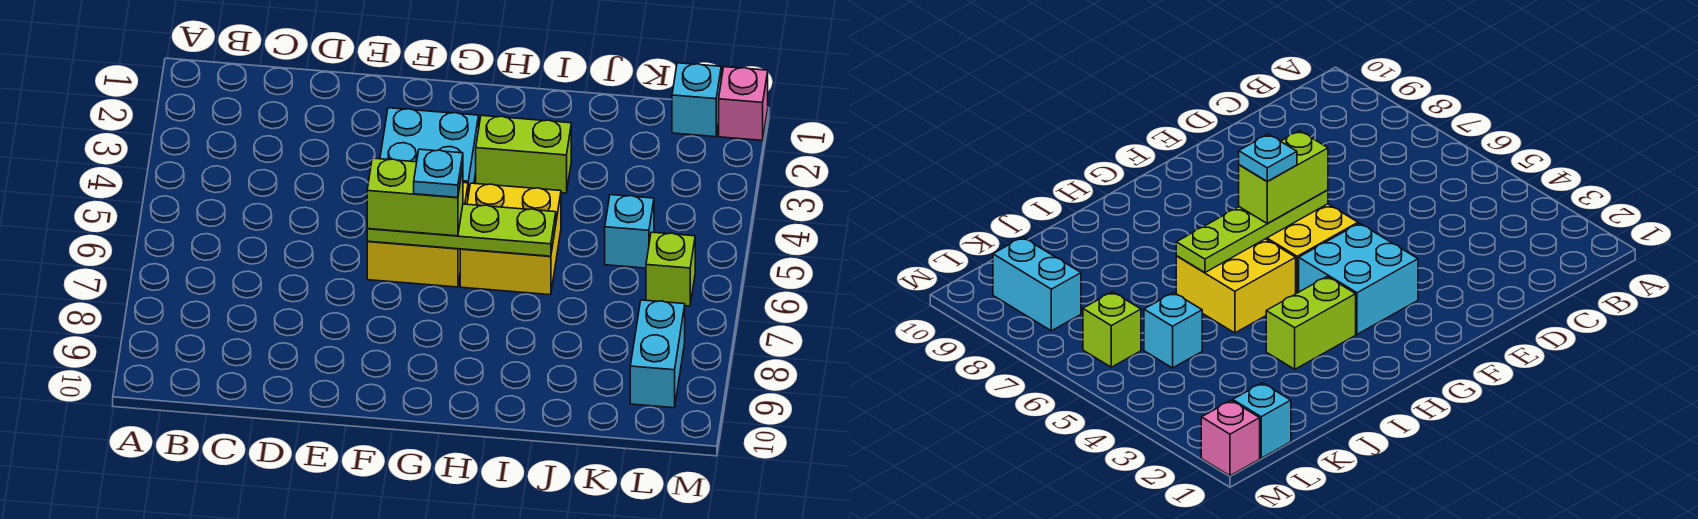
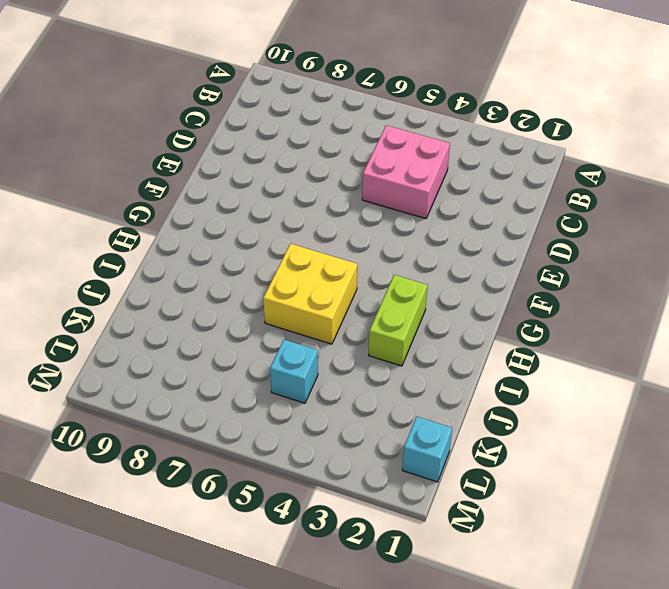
pink brick C4:D5 level 1 -> none
none -> cyan brick F3:G4 level 1
none -> yellow brick F5:G6 level 1
none -> lime brick L6 level 1

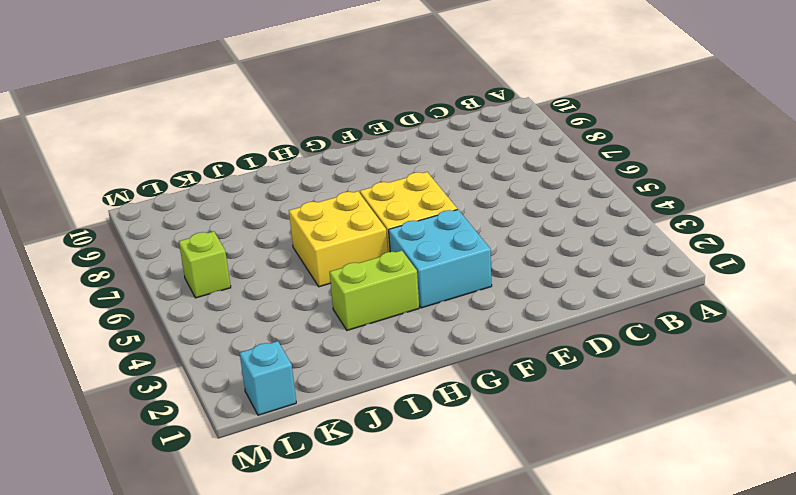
none -> cyan brick K5 level 1
none -> cyan brick L8:L9 level 1
none -> pink brick M1 level 1

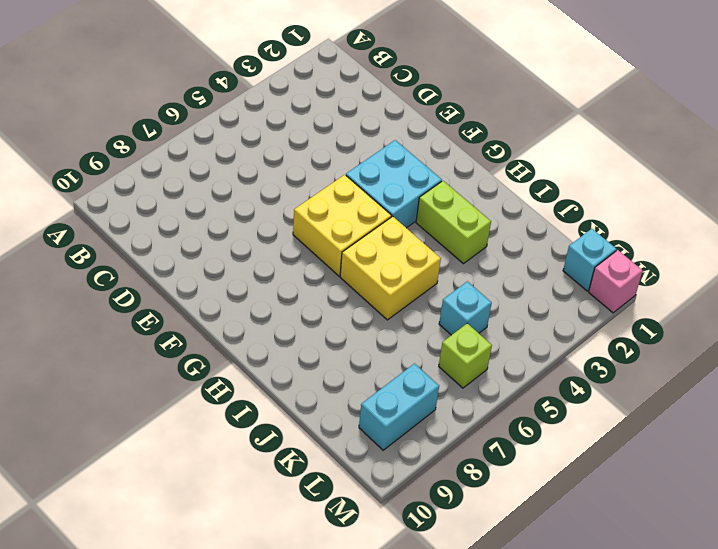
none -> lime plate F6:I6 level 2
none -> lime brick F6:G6 level 3
none -> cyan plate G6 level 4

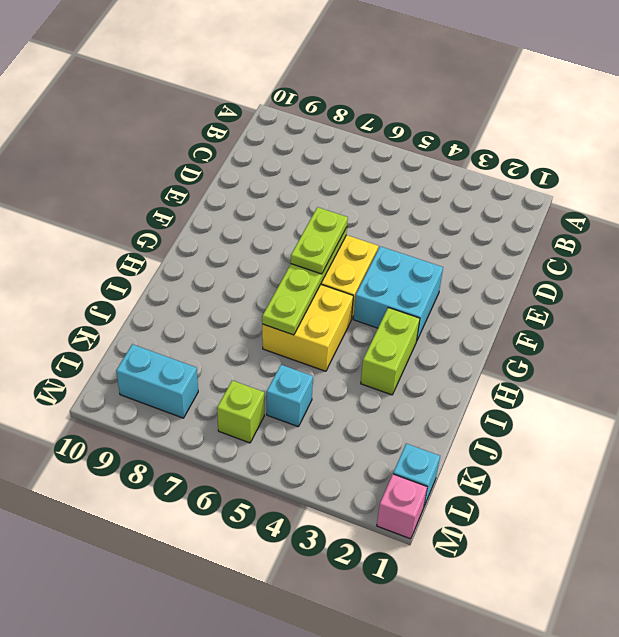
lime plate F6:G6 level 3 -> lime brick F6:G6 level 3
none -> cyan plate G6 level 4

